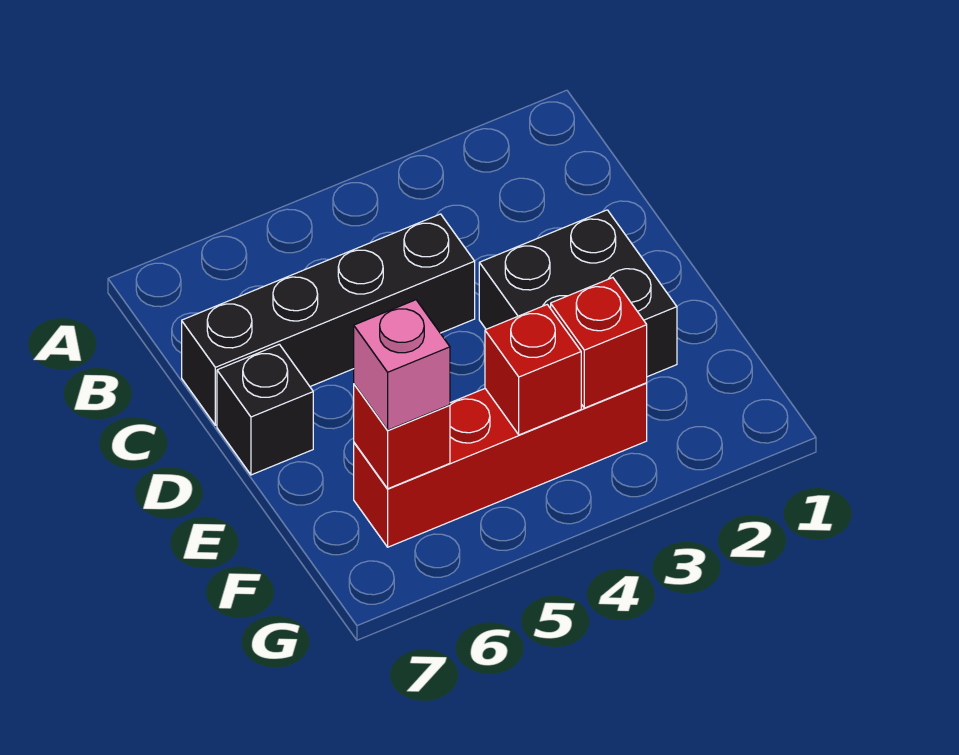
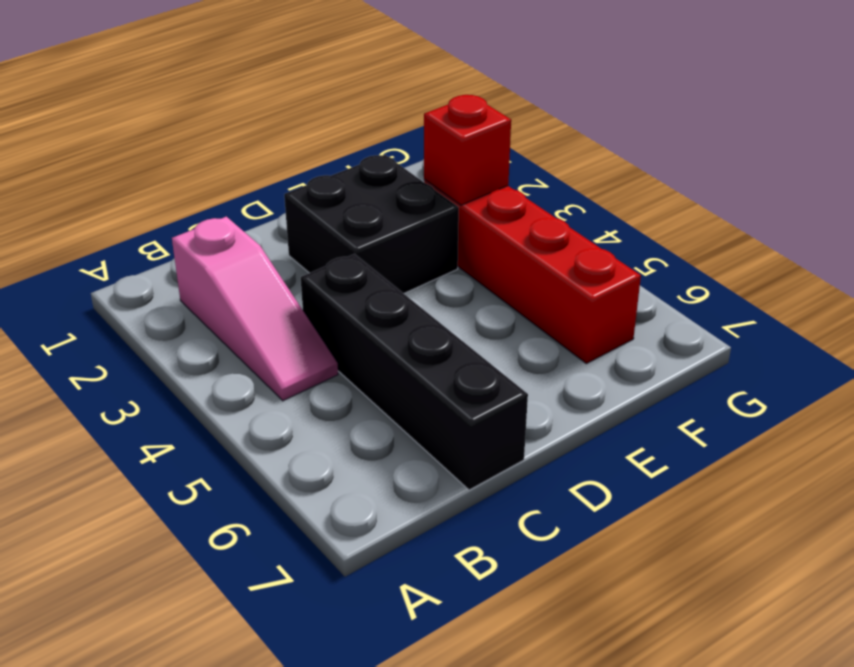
pink slope B2:B4 level 1 top 2 -> none
none -> black brick D7 level 1
none -> red brick F4 level 2

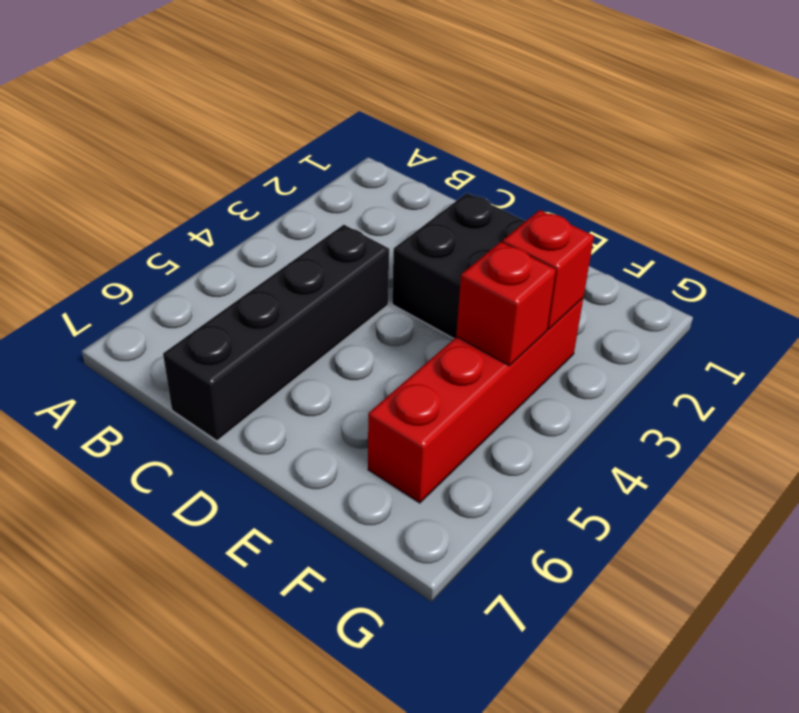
none -> black brick D7 level 1
none -> red brick F6 level 2

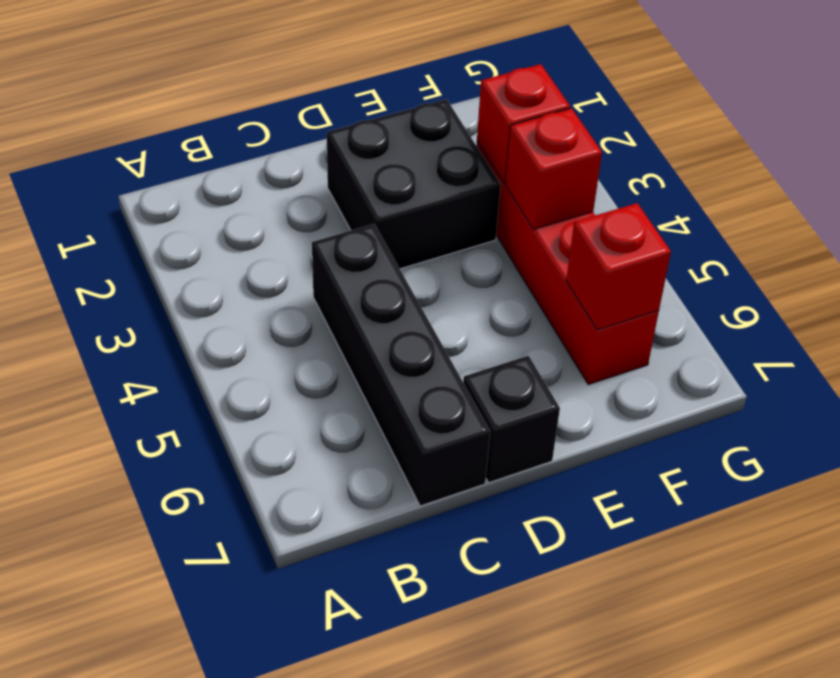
none -> pink brick F6 level 3

